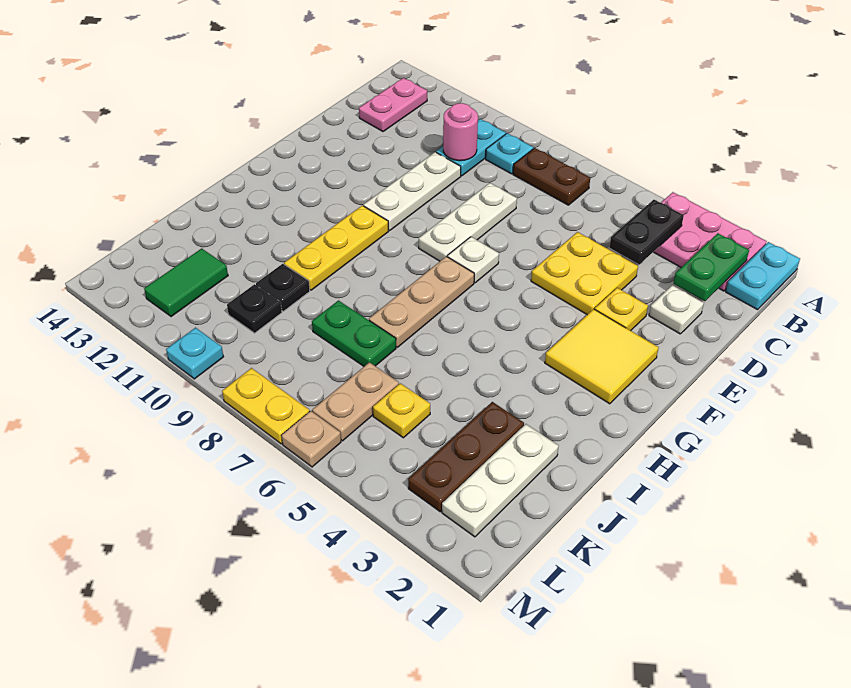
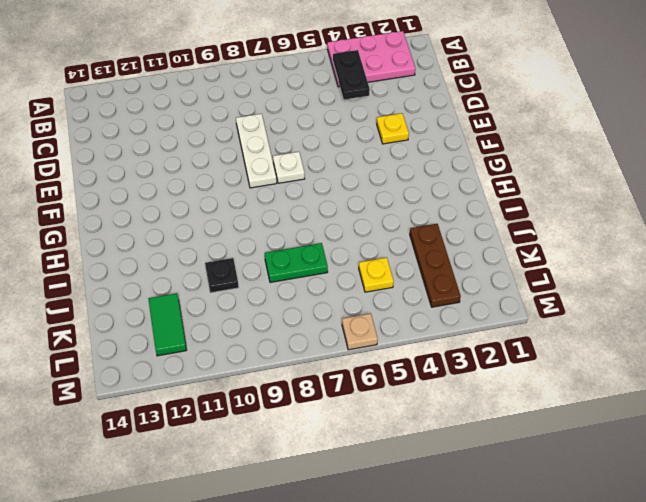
none -> cyan plate A1:B1 level 1
none -> brown plate B7:B8 level 1
none -> cyan plate B9 level 1

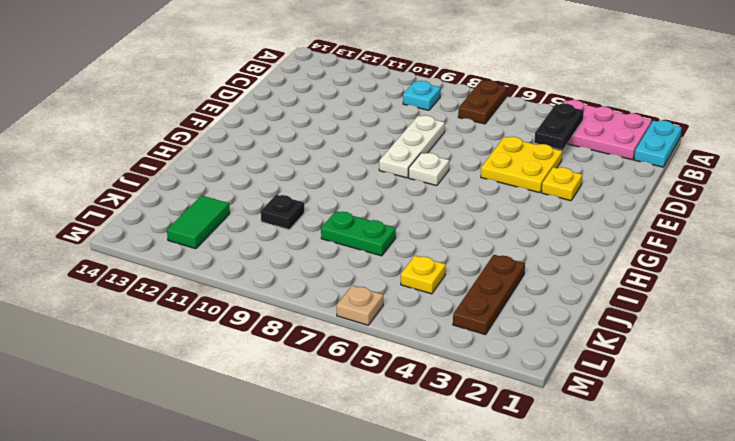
brown plate A7:B7 level 1 -> brown plate B7:B8 level 1
none -> cyan plate B10:C10 level 1
none -> pink plate B13:C13 level 1
none -> white plate D2 level 1

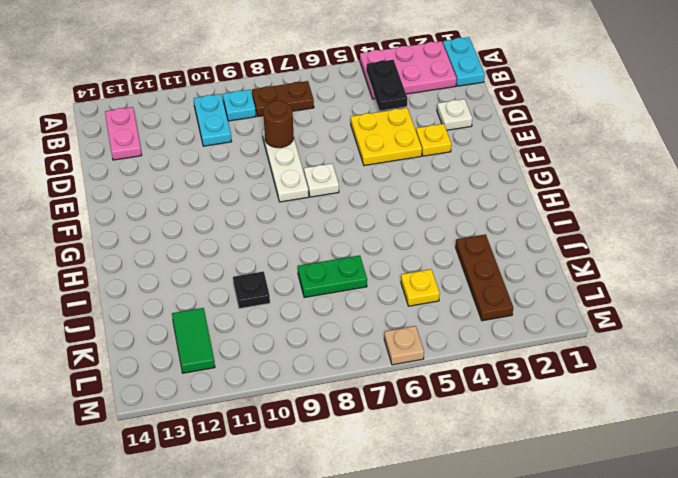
brown round brick D8 level 2 -> none
none -> white plate D10:F10 level 1
none -> yellow tile F2:G3 level 1
none -> tan plate G7:I7 level 1

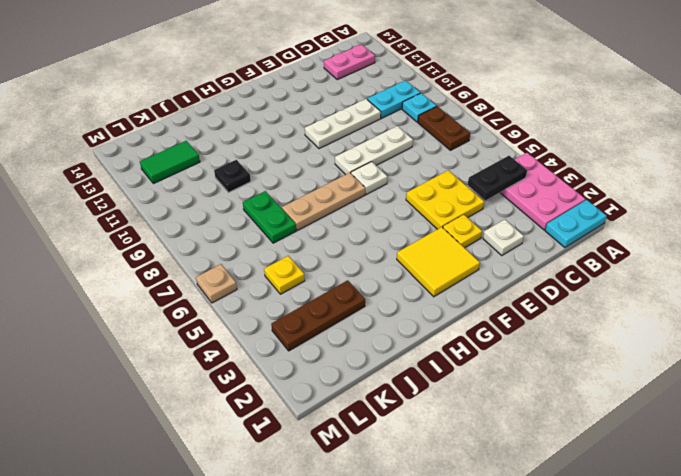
none -> yellow plate G10:I10 level 1
none -> white plate J2:L2 level 1
none -> tan plate K6:L6 level 1

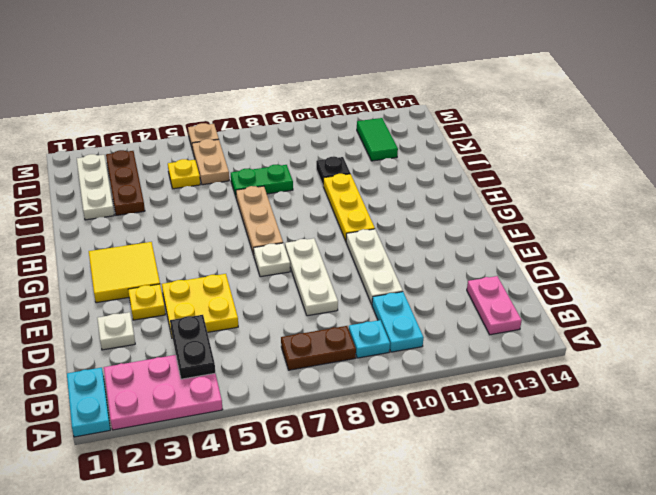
none -> black plate K10 level 1
none -> yellow plate M7:M8 level 1
none -> cyan plate M10 level 1

